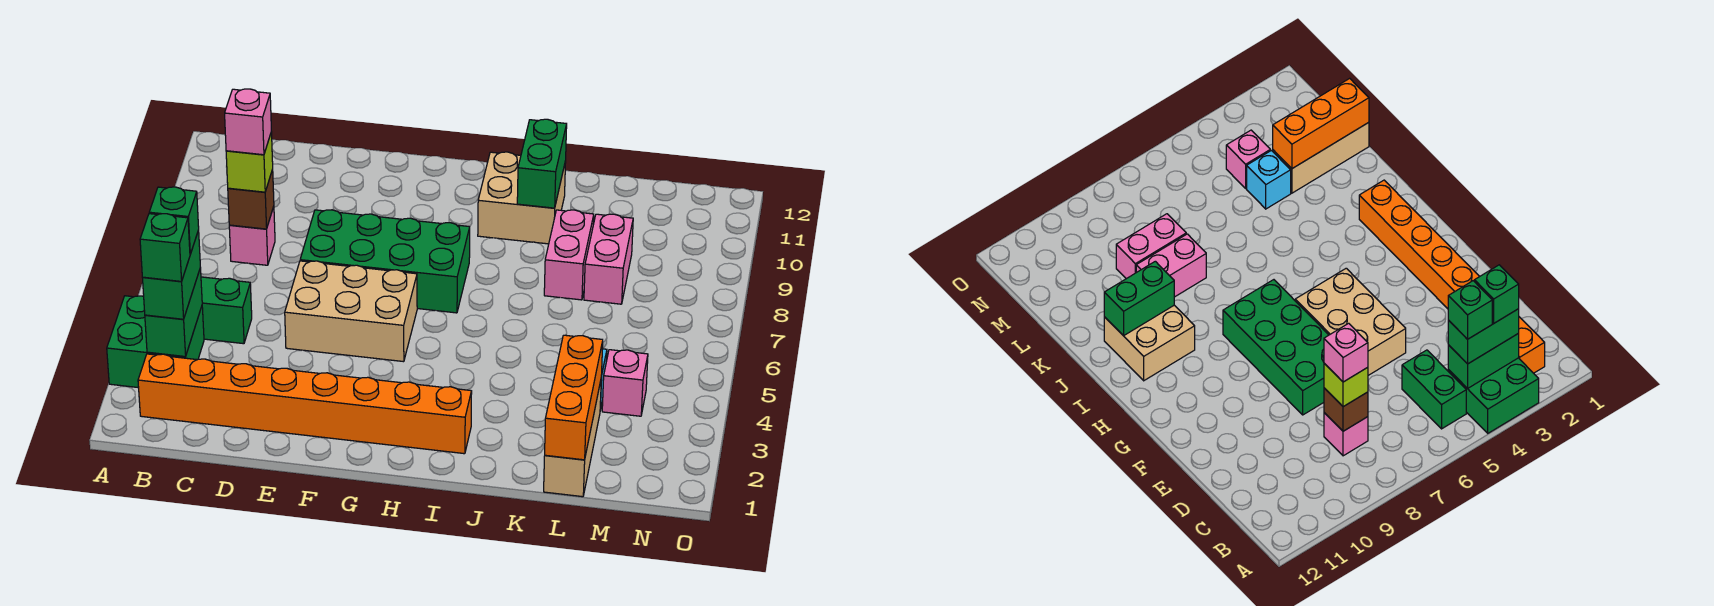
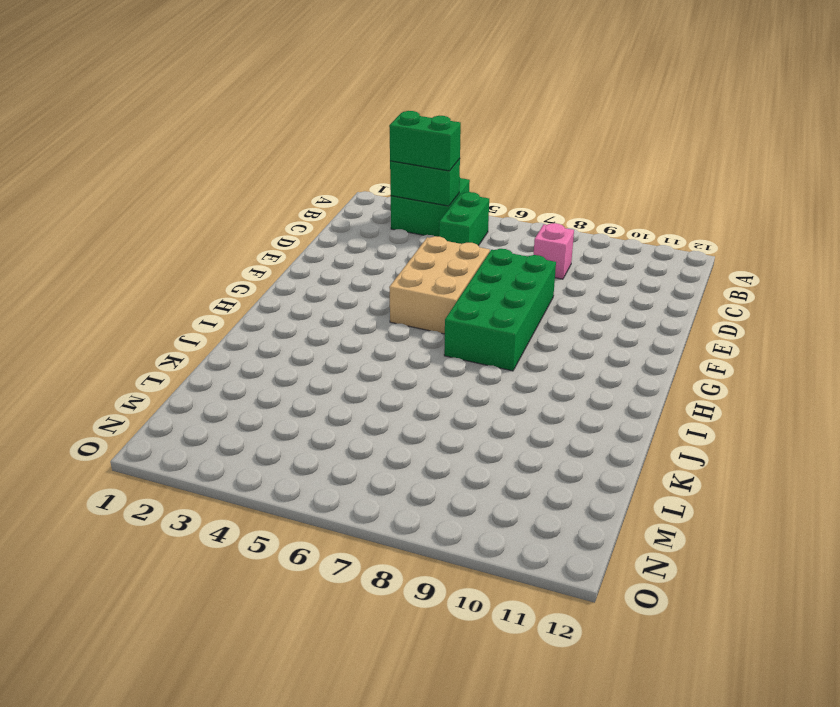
none -> orange brick B2:I2 level 1
none -> tan brick I10:J11 level 1
none -> pink brick K8:K9 level 1

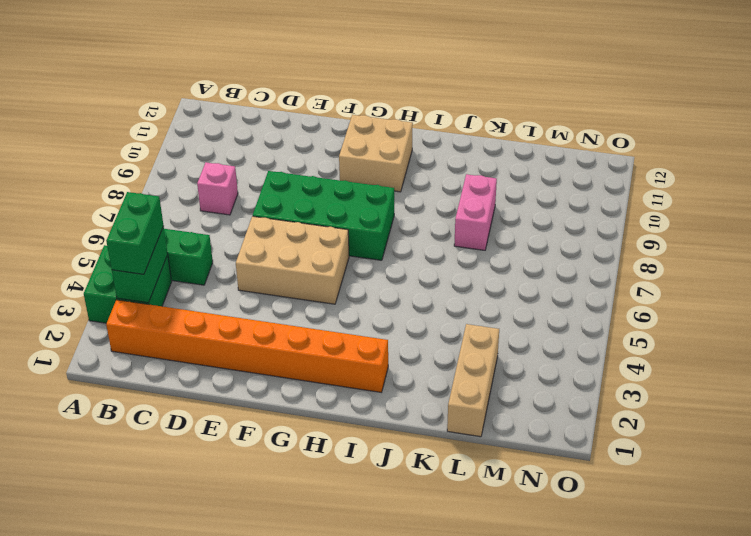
tan brick G10:H11 level 1 -> tan brick I10:J11 level 1
none -> cyan brick L4 level 1
none -> pink brick L8:L9 level 1
none -> pink brick M4 level 1

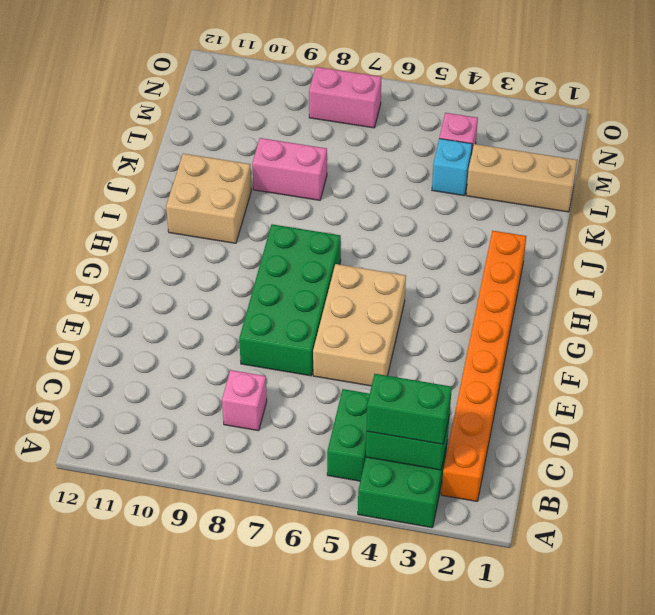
pink brick N7:N8 level 1 -> pink brick L8:L9 level 1
none -> brown brick C8 level 2
none -> green brick J10:J11 level 2
none -> orange brick L1:L3 level 2

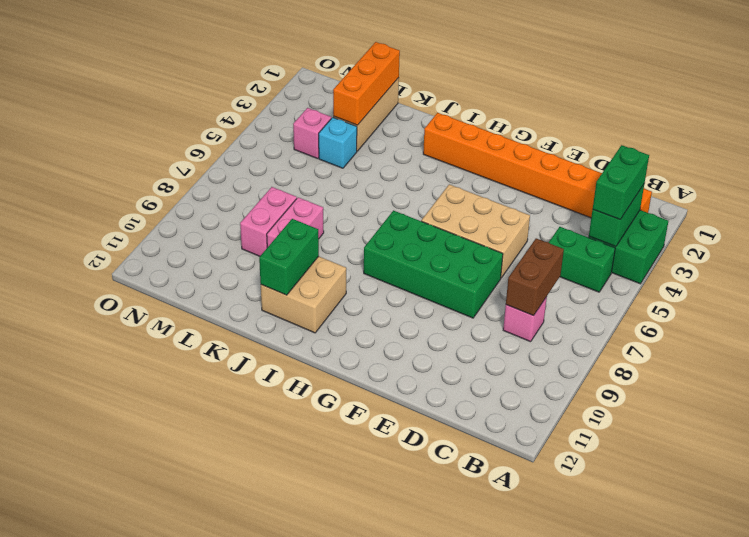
brown brick C7:C8 level 2 -> brown brick C8 level 2
none -> lime brick C8 level 3
none -> green brick B3 level 4
none -> green brick B4 level 4

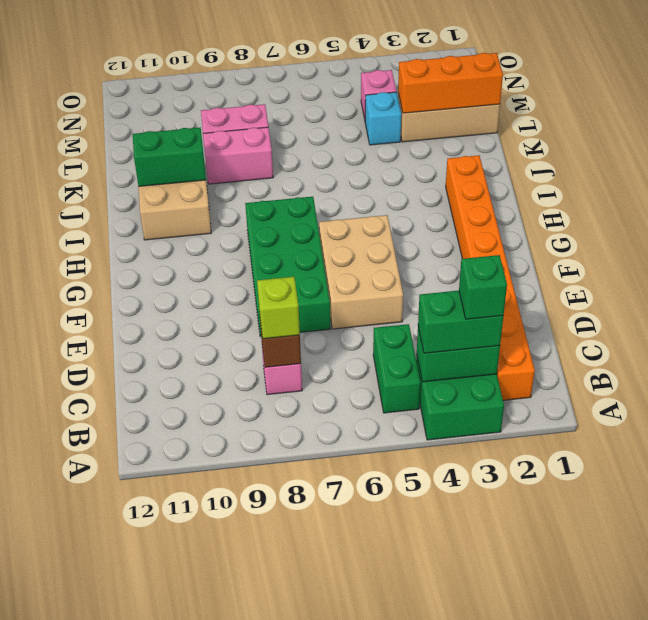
none -> green brick B4 level 4
none -> pink brick C8 level 4

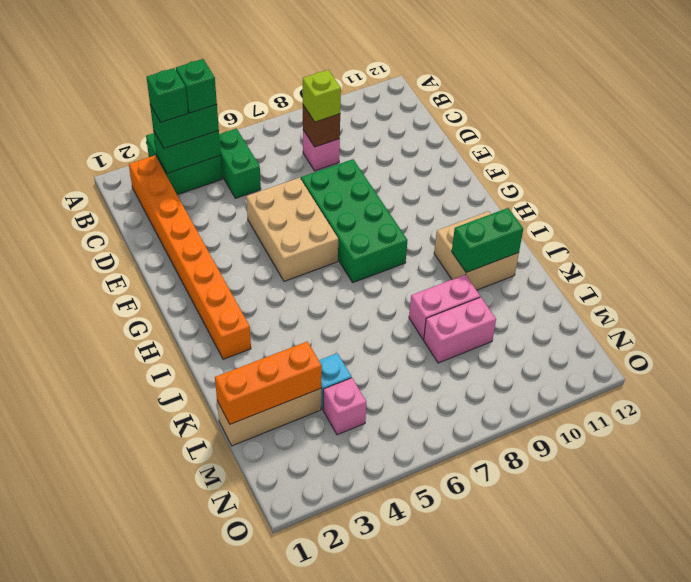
none -> pink brick C8 level 4

